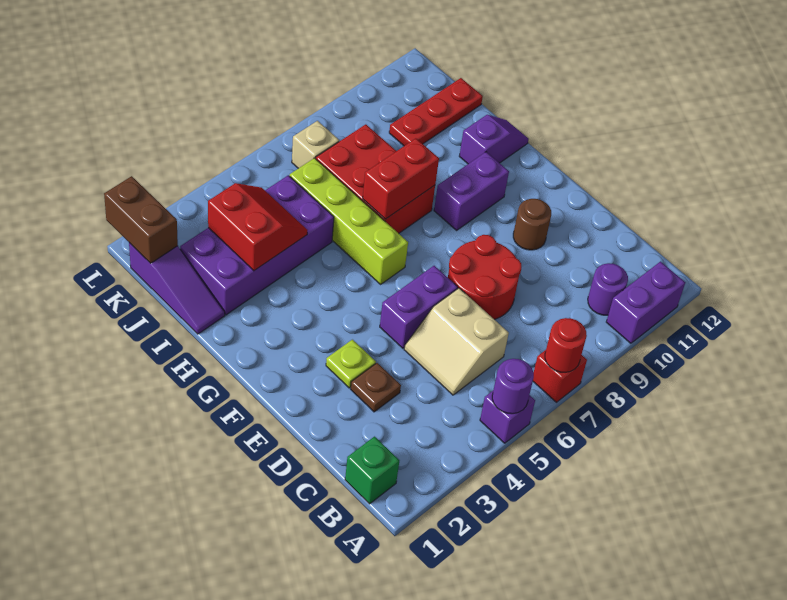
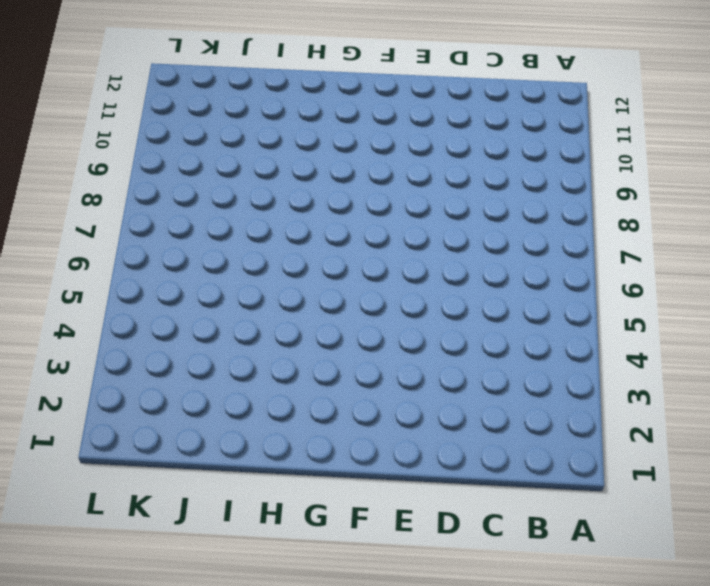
none -> purple brick A5 level 1
none -> red brick A7 level 1
none -> purple brick A10:A11 level 1

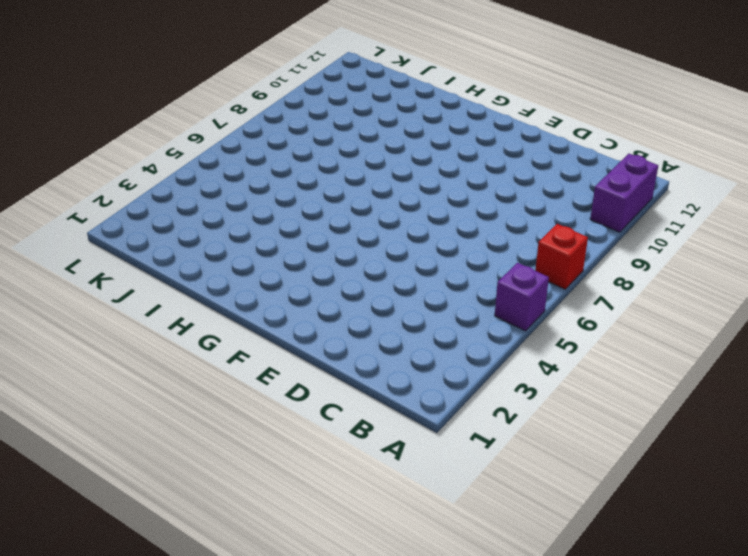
none -> green brick B1 level 1
none -> purple round brick B10 level 1
none -> tan slope C5:D6 level 1 top 6

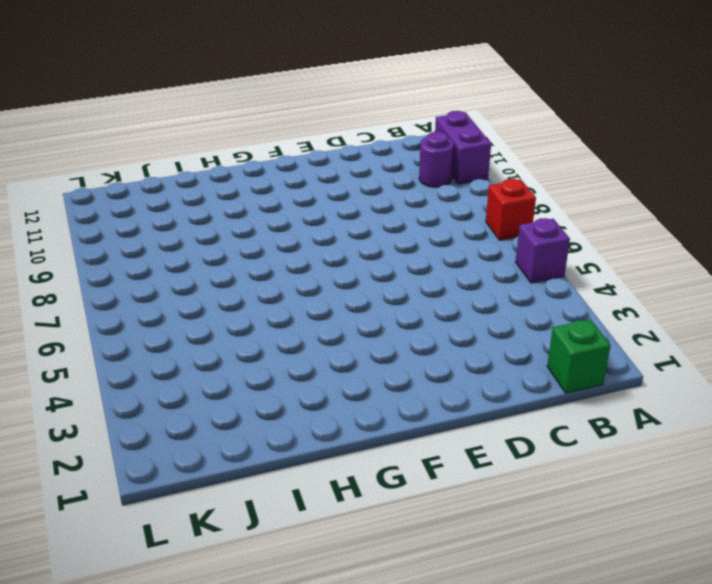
none -> tan slope C5:D6 level 1 top 6
none -> brown plate D3 level 1
none -> red round brick D7:E8 level 1

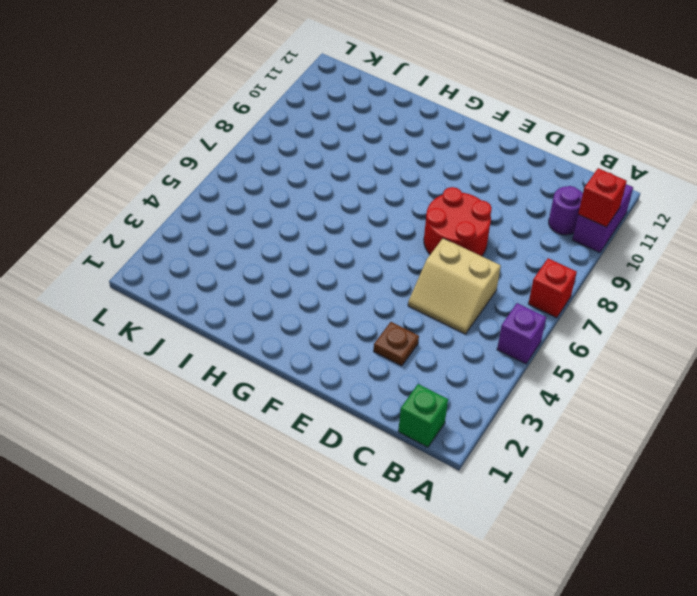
red brick A10 level 2 -> none
none -> lime plate E3 level 1
none -> purple brick E5:E6 level 1
none -> brown round brick E10 level 1

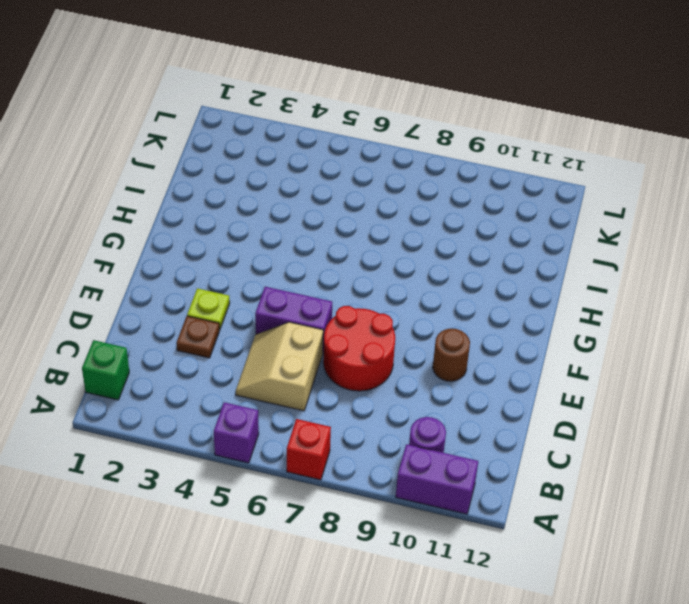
none -> lime brick G6:J6 level 1
none -> purple brick G9:G10 level 1
none -> red brick H7:J8 level 1

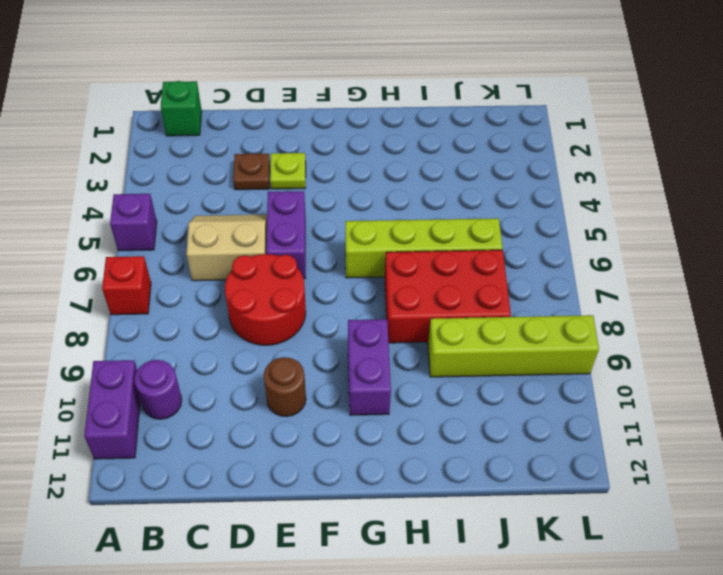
lime brick I9:L9 level 1 -> none
none -> purple slope H11:H12 level 1 top 11
none -> purple slope I1:K1 level 1 top K
none -> purple brick I2:J5 level 1

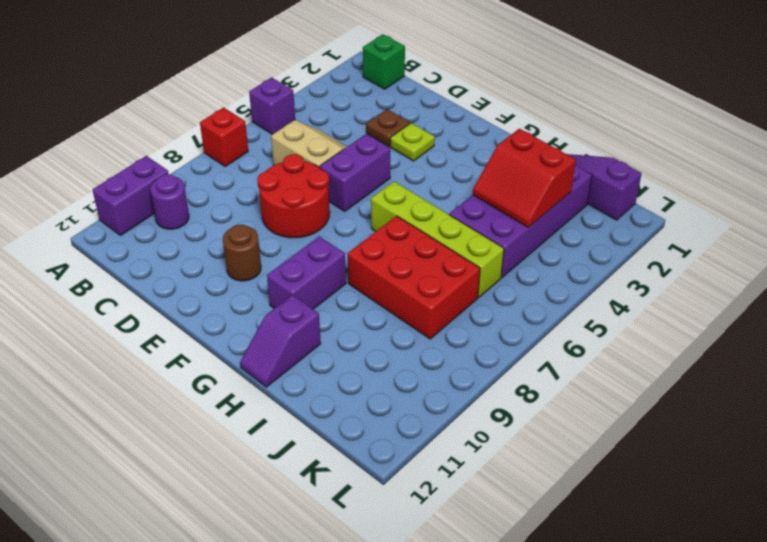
none -> red plate J10:J12 level 1
none -> tan brick K7 level 1
none -> purple round brick A5 level 2

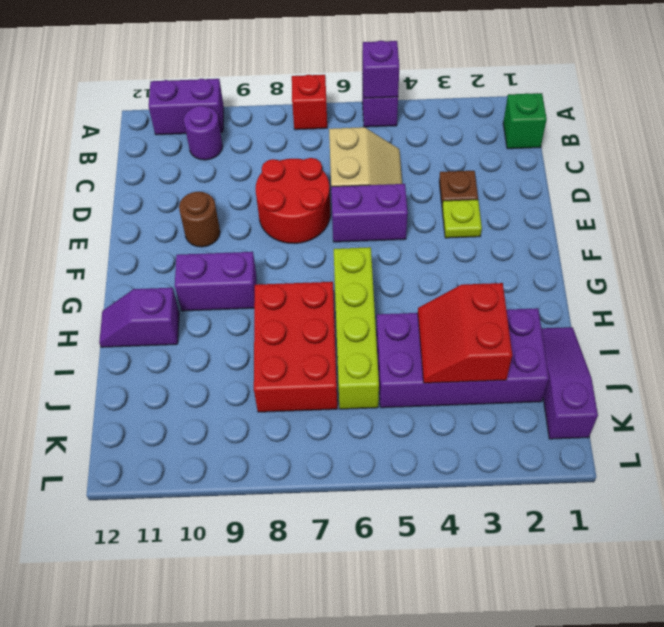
purple brick A5 level 2 -> purple round brick A5 level 2
none -> red plate J10:J12 level 1
none -> tan brick K7 level 1
none -> red round brick A7 level 2

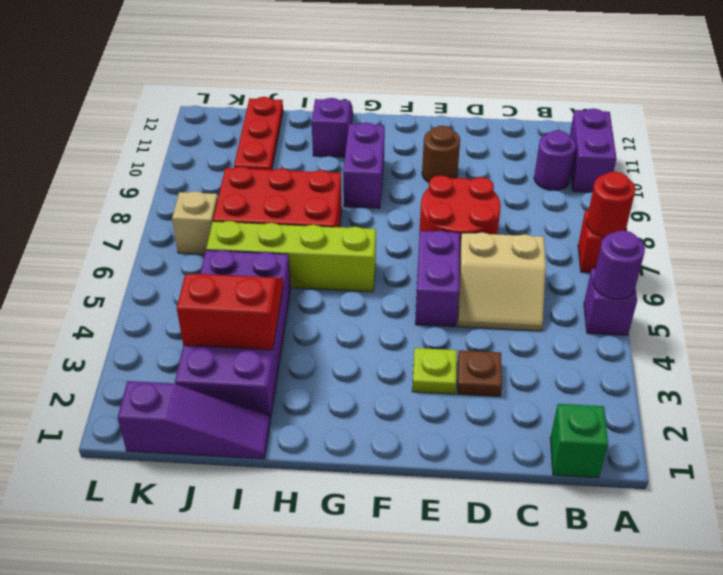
none -> red brick H7:H8 level 2
none -> brown brick K1:L1 level 2

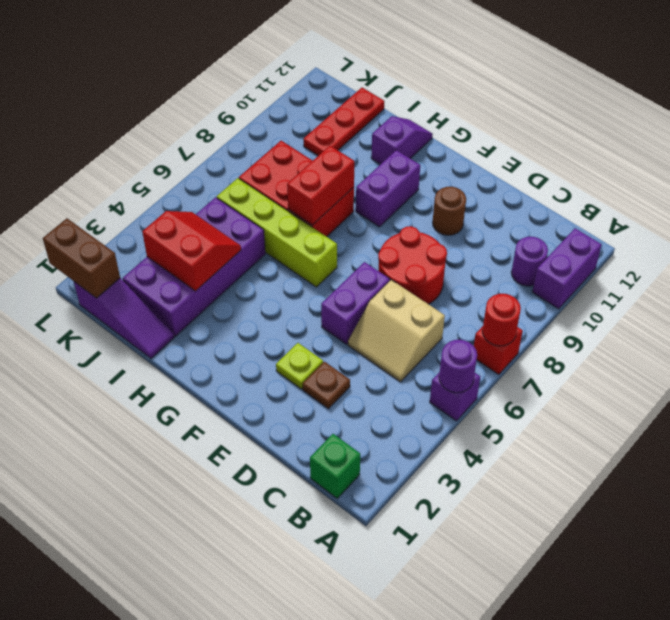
none -> tan brick K7 level 1

